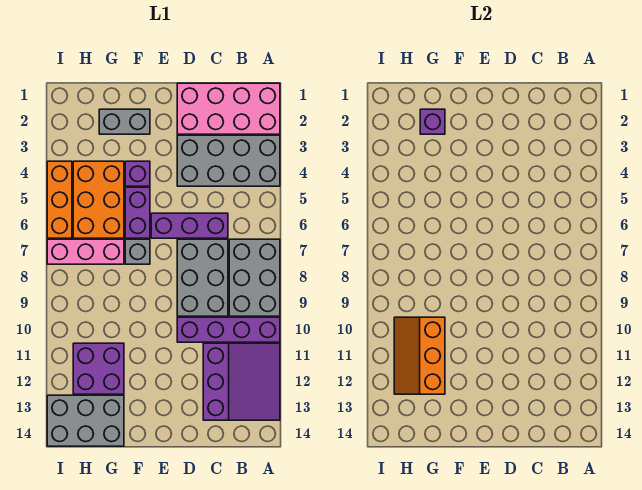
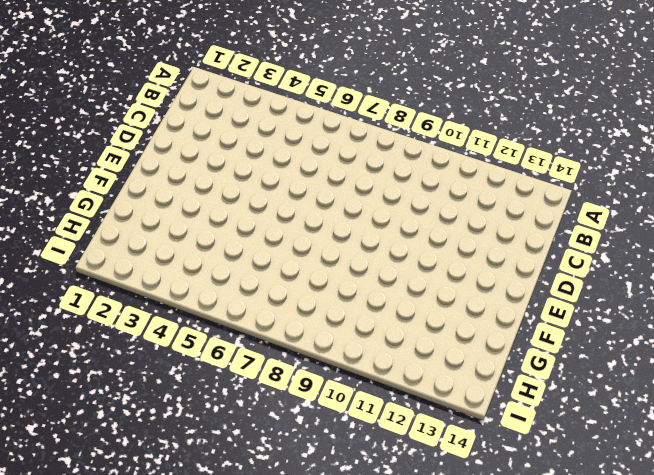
none -> pink brick A1:D2 level 1
none -> grey brick A3:D4 level 1
none -> grey brick A7:B9 level 1

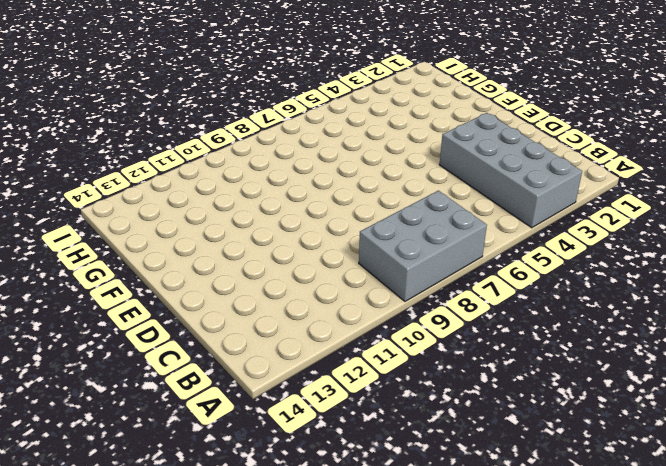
none -> pink brick A1:D2 level 1
none -> purple brick A10:D10 level 1
none -> purple slope A11:C13 level 1 top C

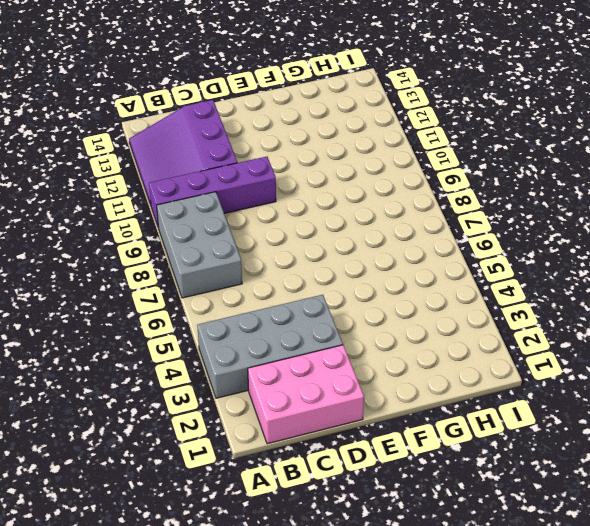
pink brick B1:D2 level 1 -> pink brick A1:D2 level 1
none -> purple brick C6:E6 level 1
none -> grey brick C7:D9 level 1
none -> grey brick F2:G2 level 1

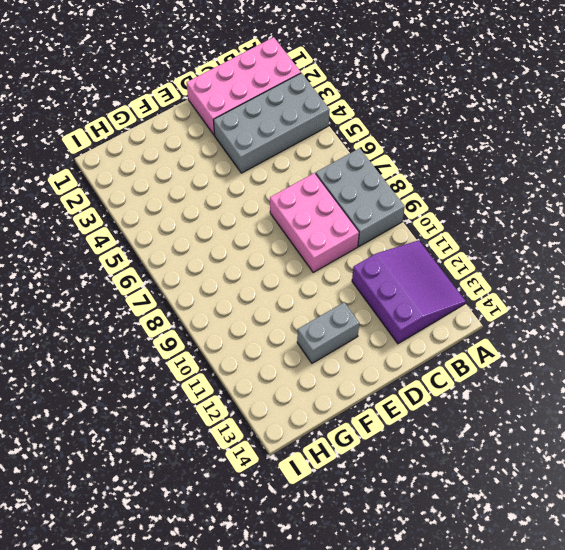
pink brick C7:D9 level 1 -> grey brick C7:D9 level 1
grey brick E12:F12 level 1 -> grey brick F2:G2 level 1
none -> purple brick A10:D10 level 1
none -> purple brick C6:E6 level 1
none -> purple brick F4 level 1

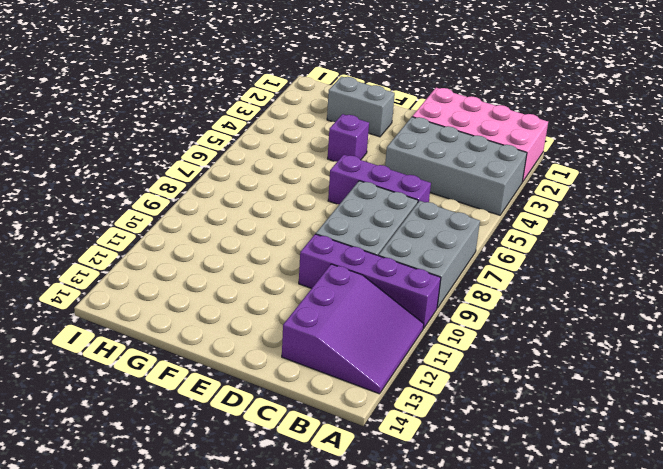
none -> purple brick F5:F6 level 1
none -> grey brick F7 level 1
none -> orange brick G4:H6 level 1

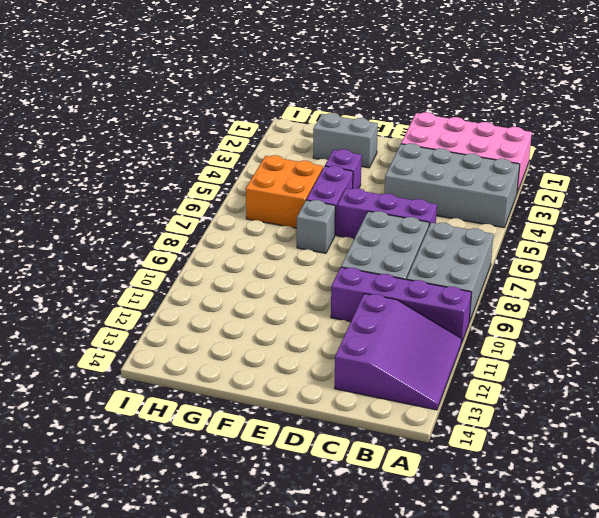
orange brick G5:H6 level 1 -> orange brick G4:H6 level 1
none -> pink brick G7:I7 level 1
none -> purple brick G11:H12 level 1
none -> grey brick G13:I14 level 1

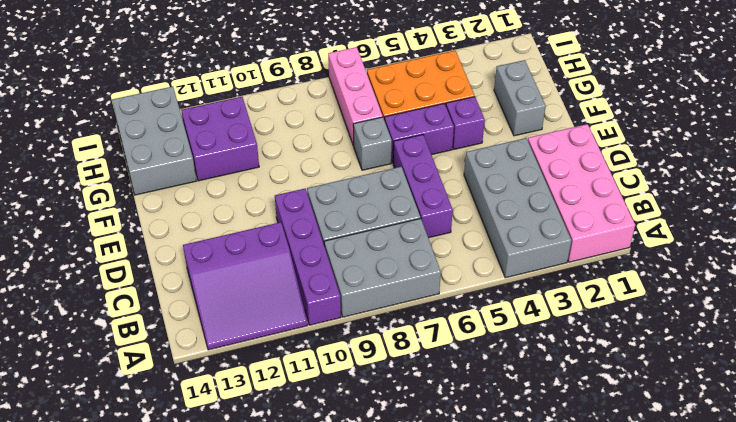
none -> orange brick I4:I6 level 1
none -> purple brick G2 level 2
none -> orange slope G10:H12 level 2 top G

